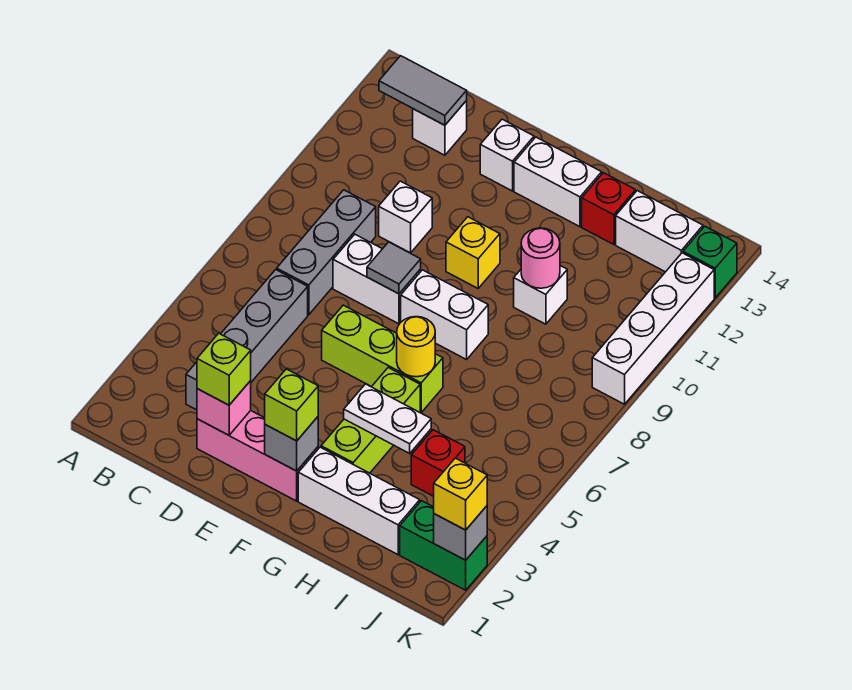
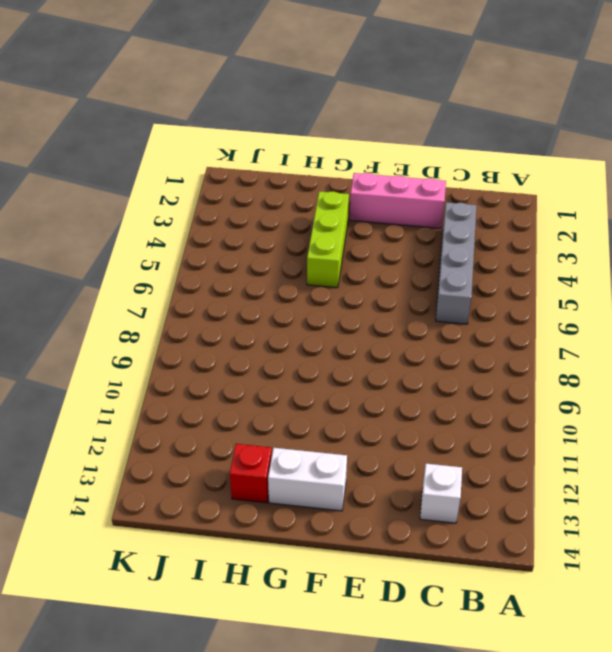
none -> grey brick C7:C9 level 1
none -> white brick D8:E8 level 1
none -> white brick D10 level 1
none -> lime brick E6:G6 level 1

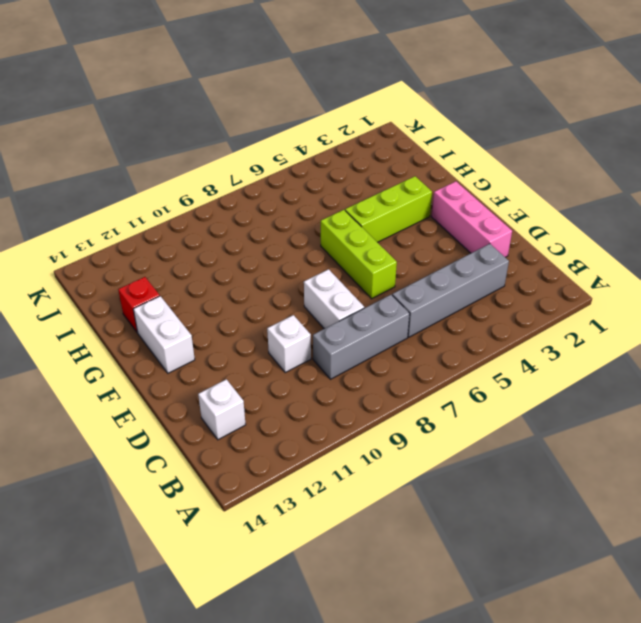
none -> white brick E13 level 1
none -> white brick F8:G8 level 1
none -> yellow brick F10 level 1
none -> white brick G2:I2 level 1

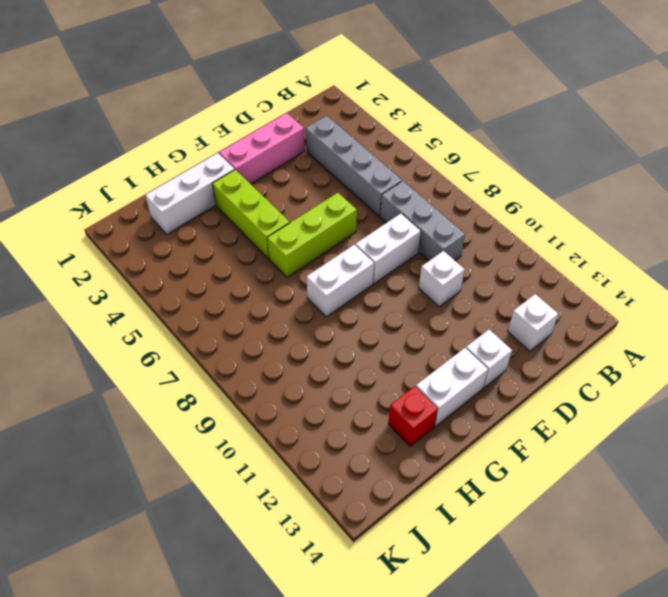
none -> yellow brick F10 level 1
none -> white brick H10 level 1
none -> red brick I4 level 1
none -> white brick I13:J13 level 1

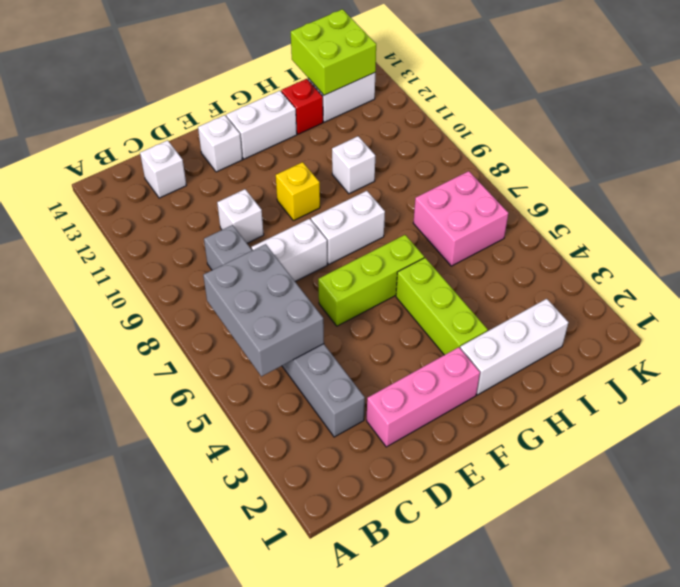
grey brick B5:C7 level 2 -> none
pink brick I6:J7 level 1 -> none
lime brick I13:J14 level 2 -> none
none -> red brick I4 level 1
none -> green brick J2:K2 level 1
none -> white brick K9:K12 level 1
none -> green brick K13 level 1

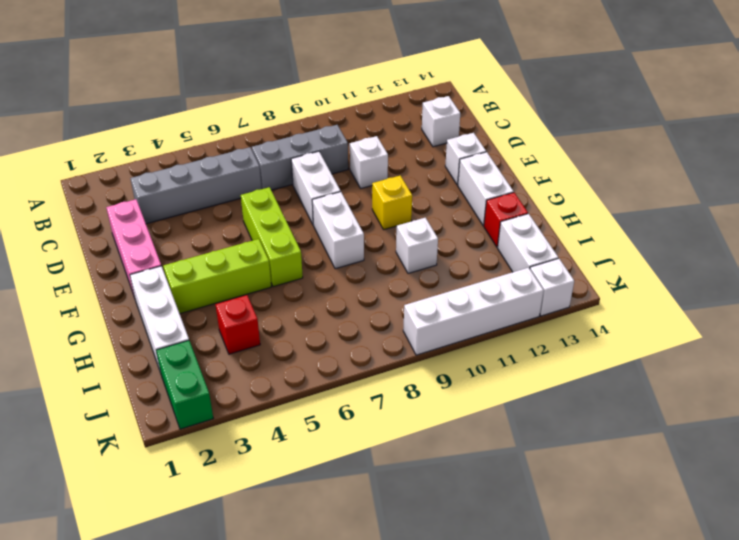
white brick K13 level 1 -> green brick K13 level 1
none -> grey tile B13:C13 level 2
none -> pink brick D2 level 2
none -> grey tile E8 level 2
none -> grey brick F2 level 2

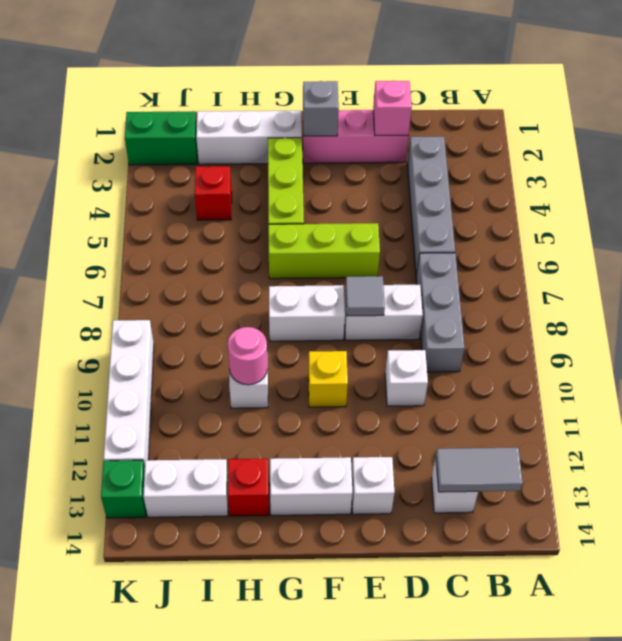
none -> white plate G4:H4 level 2
none -> yellow round brick G6 level 2
none -> grey brick K2 level 2
none -> lime brick D2 level 3

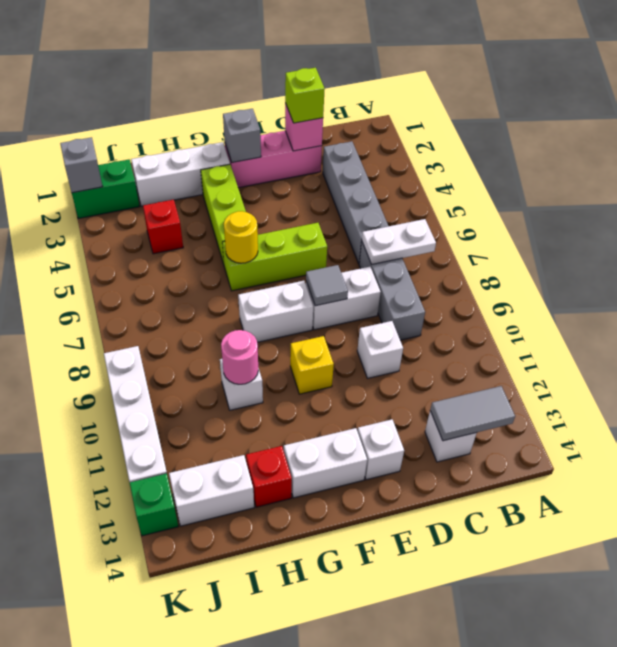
white plate B7:C7 level 2 -> white plate G4:H4 level 2
none -> lime brick F2 level 3
none -> yellow brick K2 level 3

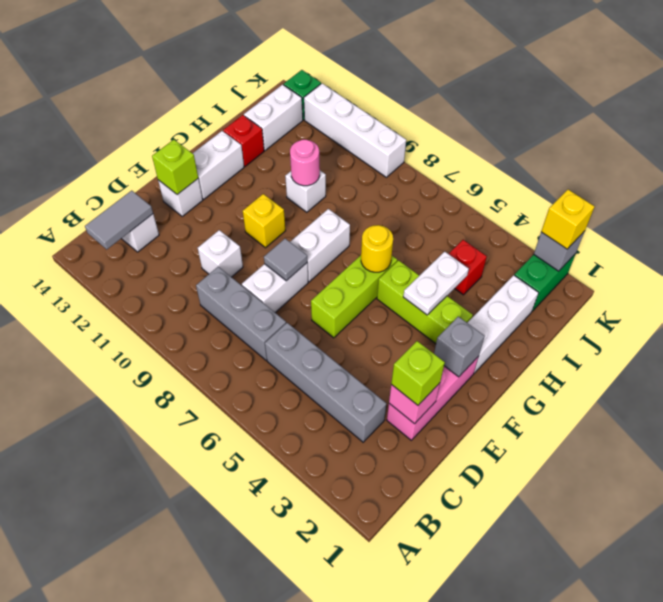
lime brick E13 level 2 -> lime brick F2 level 3

